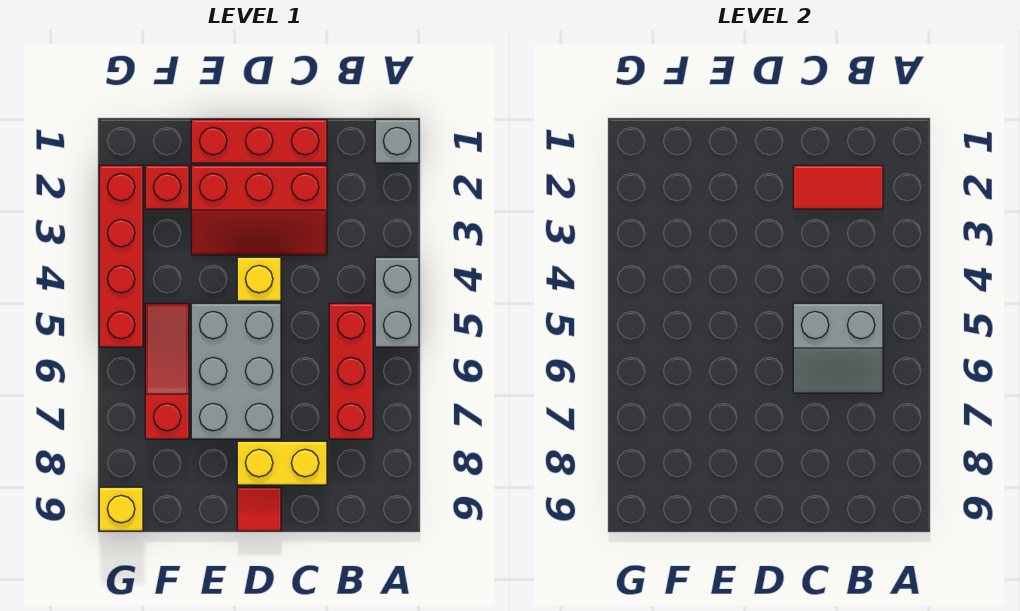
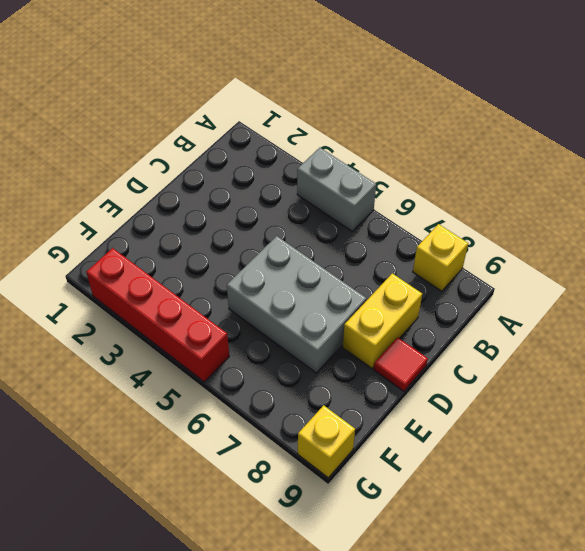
yellow brick A8 level 1 -> yellow brick D4 level 1
none -> grey brick A1 level 1
none -> red brick B5:B7 level 1
none -> red brick C1:E1 level 1

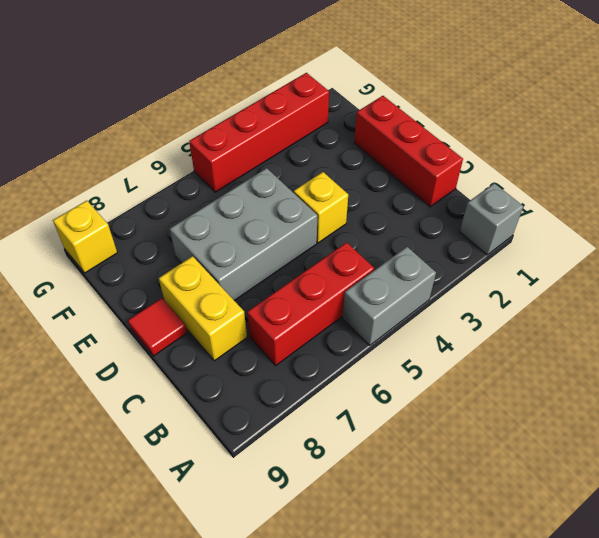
none -> red slope C2:E3 level 1 top 2
none -> red brick F2 level 1
none -> red slope F5:F7 level 1 top 7

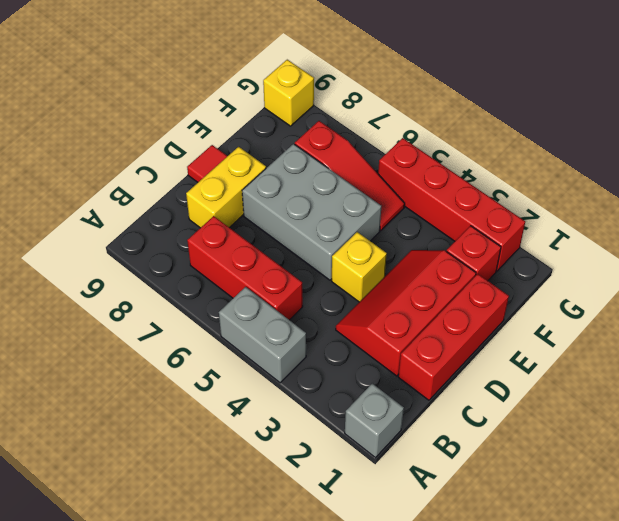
none -> red tile B2:C2 level 2
none -> grey slope B5:C6 level 2 top 5

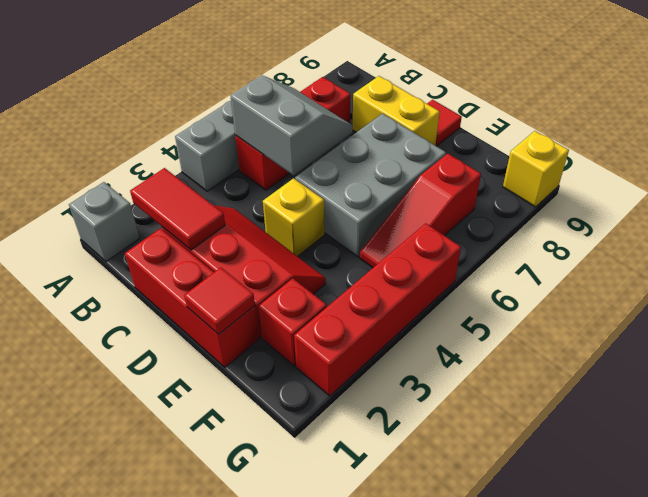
red tile E1 level 2 -> none

